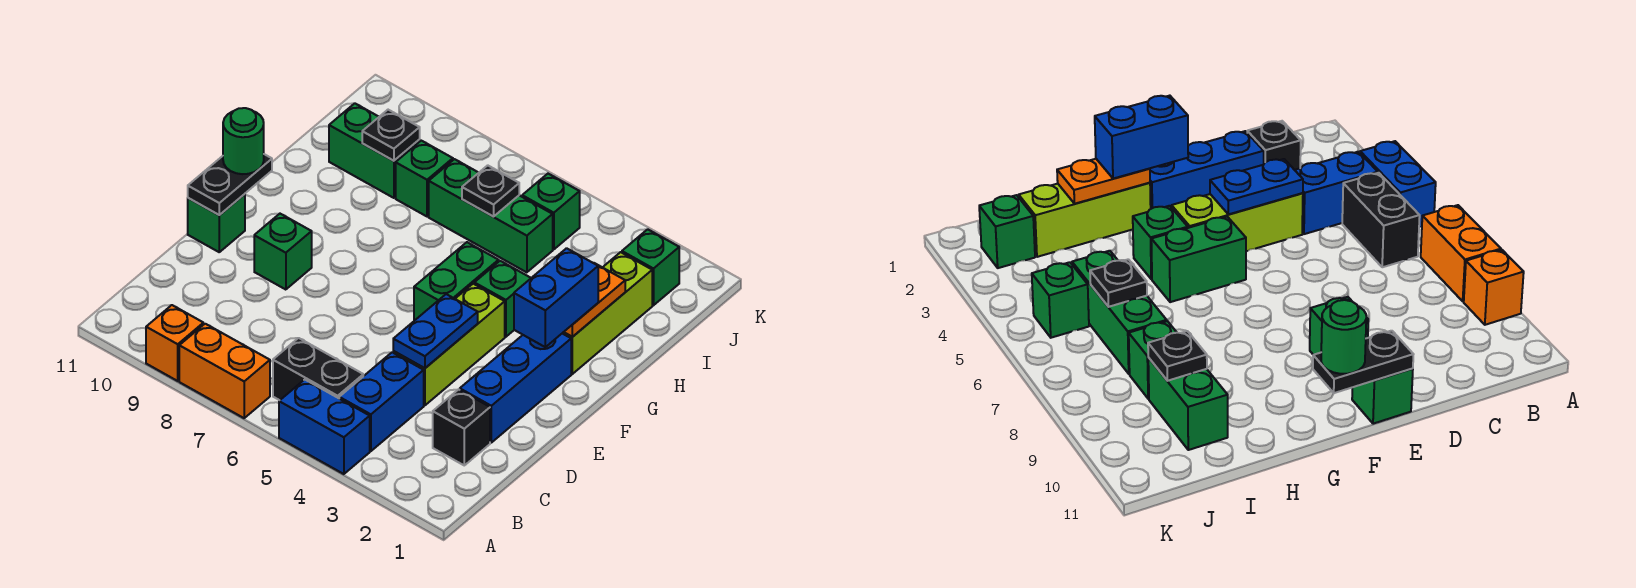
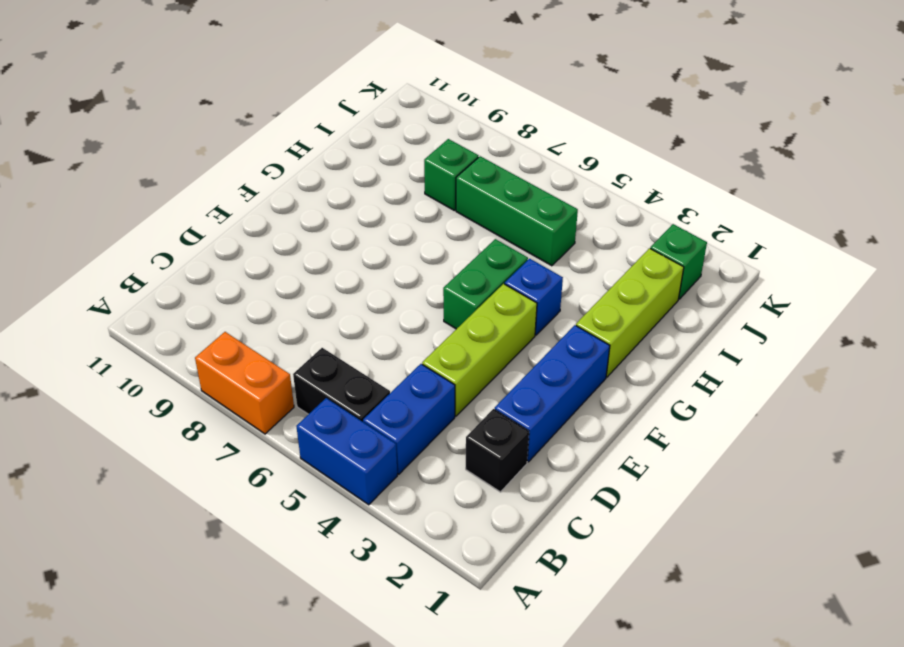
blue brick G4 level 1 -> green brick G4 level 1
none -> orange brick A9 level 1
none -> green brick E9 level 1
none -> green brick E11 level 1

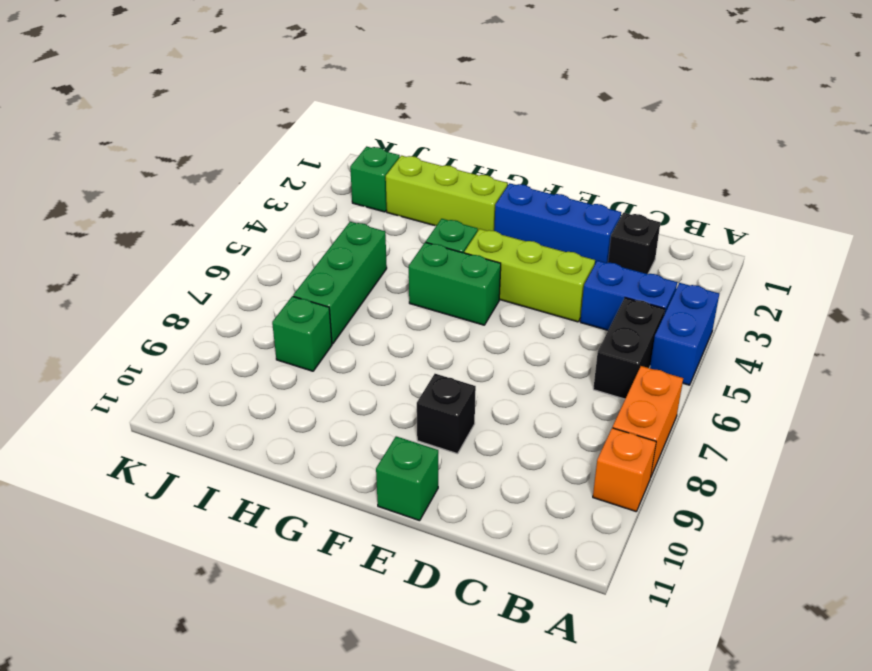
black brick E9 level 1 -> green brick E9 level 1
none -> green brick I9:I10 level 1
none -> green brick J5 level 1
none -> blue plate D4:E4 level 2

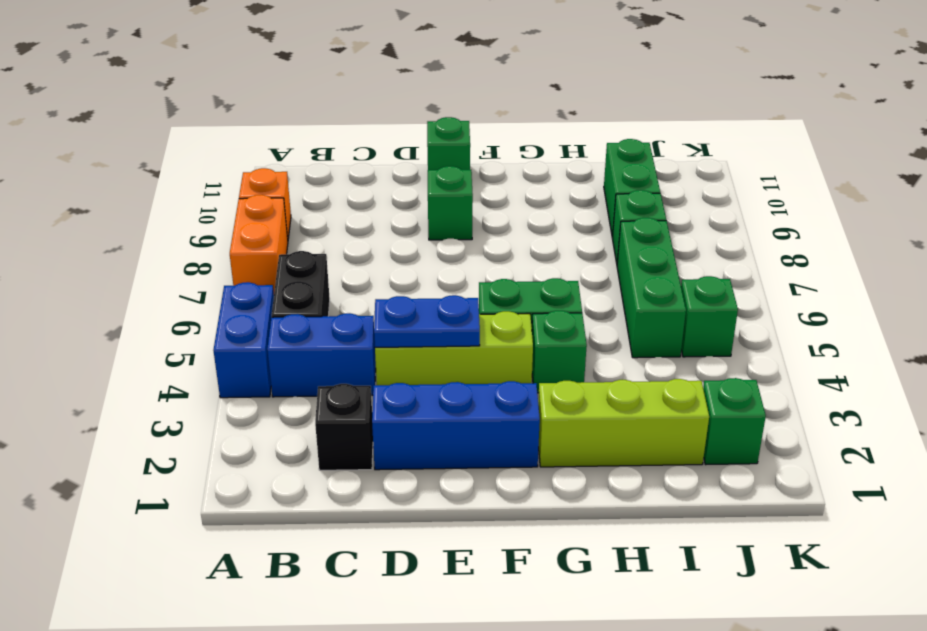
none -> black plate E11:F11 level 2
none -> orange plate G2:H2 level 2
none -> black plate I6 level 2

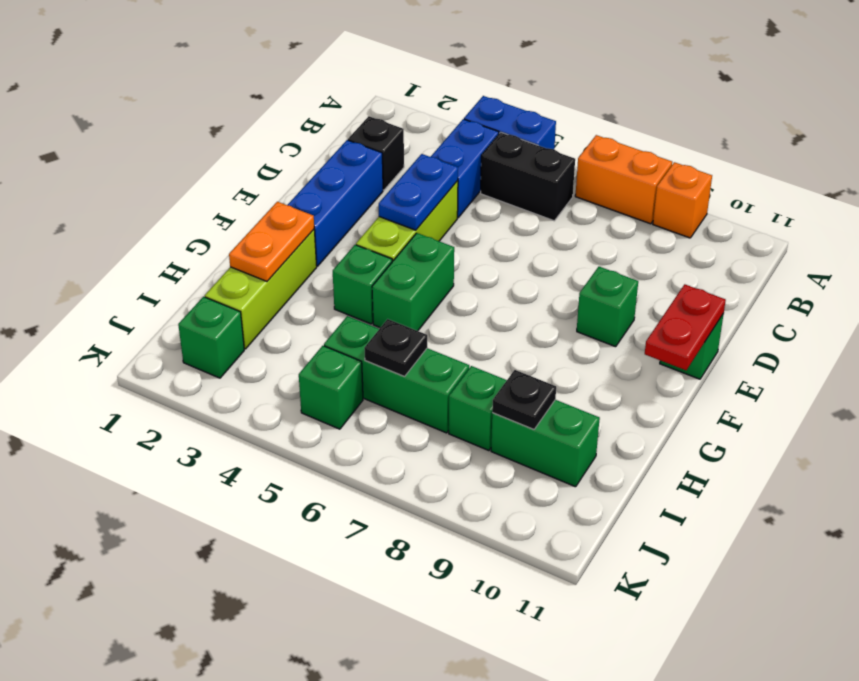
red plate E11:F11 level 2 -> black plate E11:F11 level 2
none -> blue brick F2:G2 level 3
none -> green round brick F11 level 3

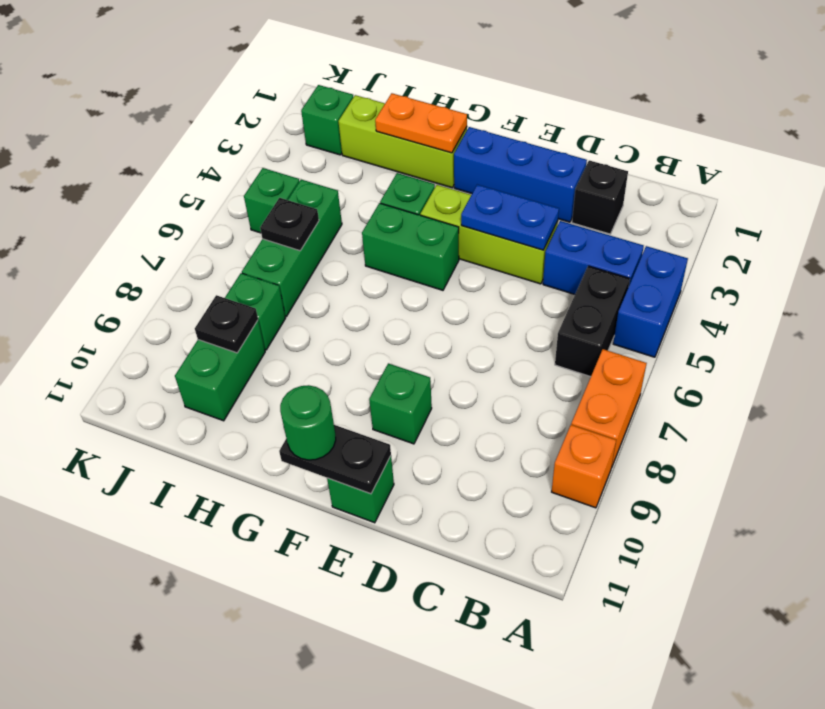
none -> blue brick F2:G2 level 3

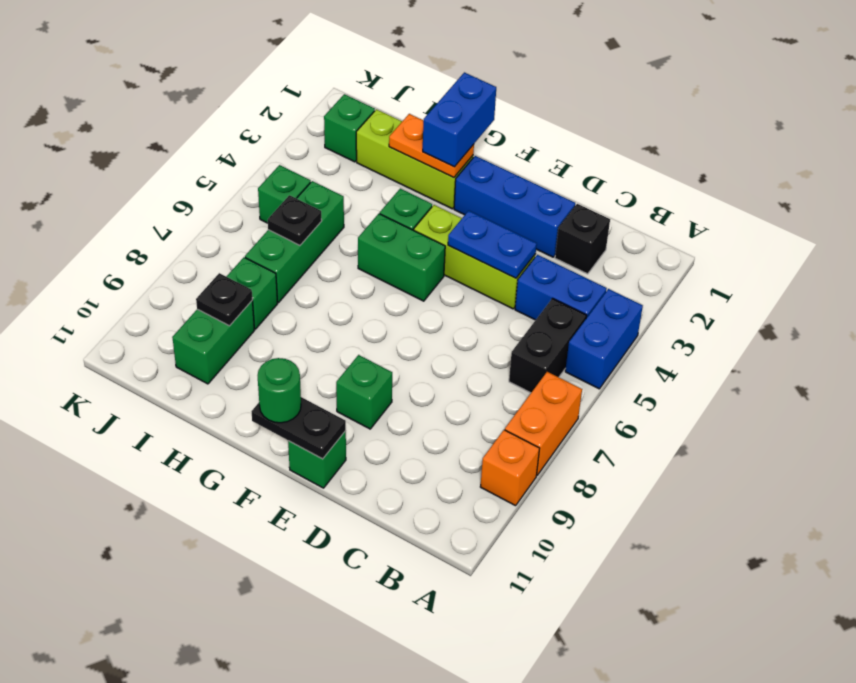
blue brick G1:G2 level 3 -> blue brick F2:G2 level 3

